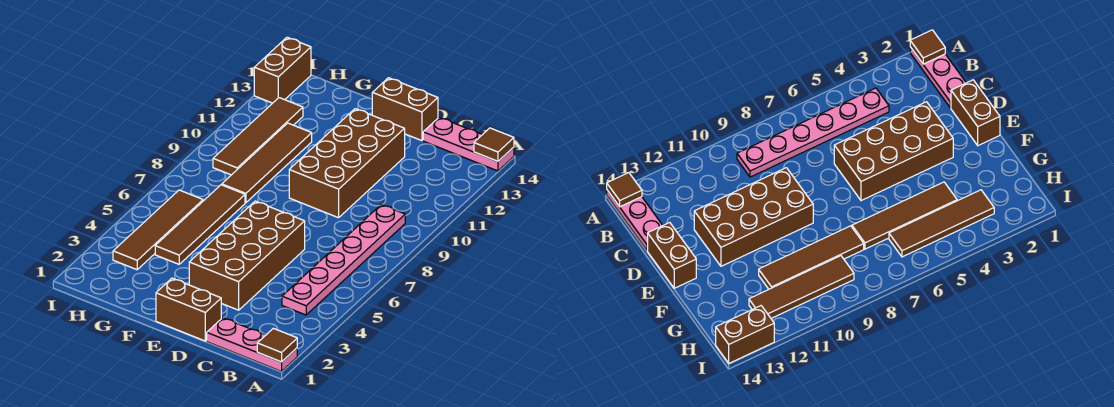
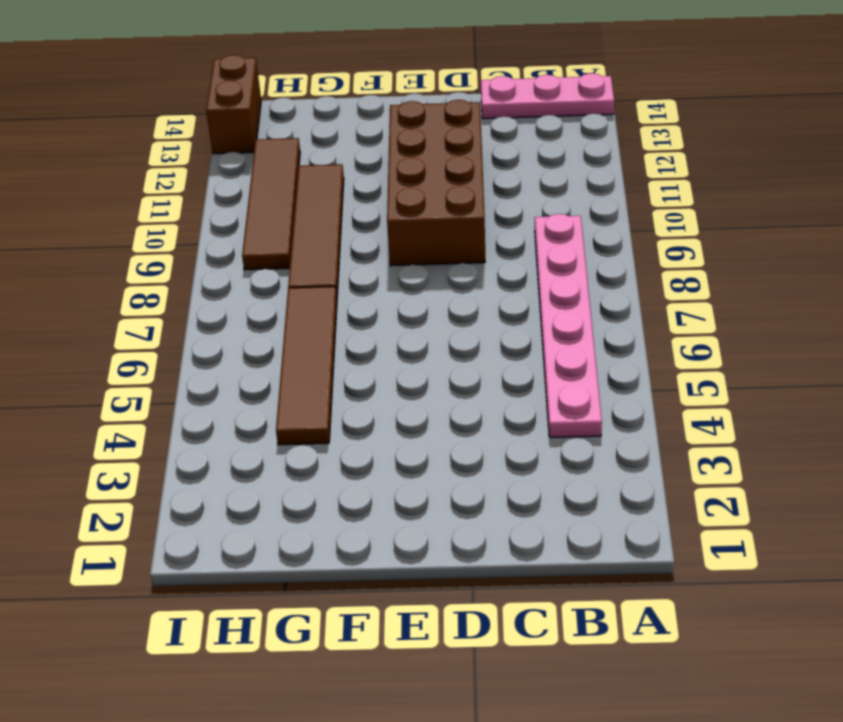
none -> pink plate A1:C1 level 1
none -> brown brick D1:E1 level 1
none -> brown brick D3:E6 level 1

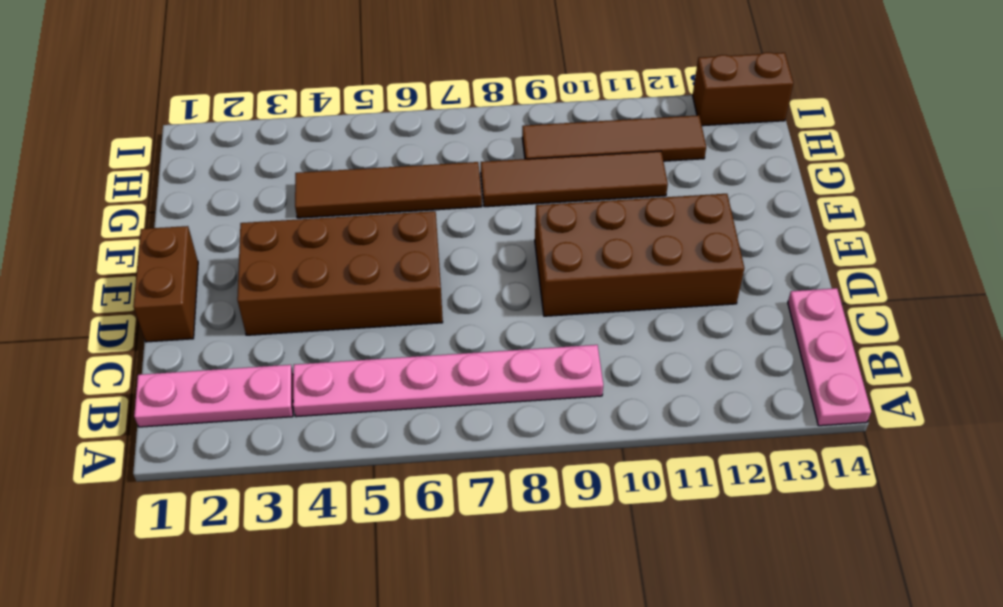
pink plate B1:B3 level 1 -> pink plate A1:C1 level 1
none -> brown brick D14:E14 level 1
none -> brown tile H3:H6 level 1
none -> brown tile A1 level 2

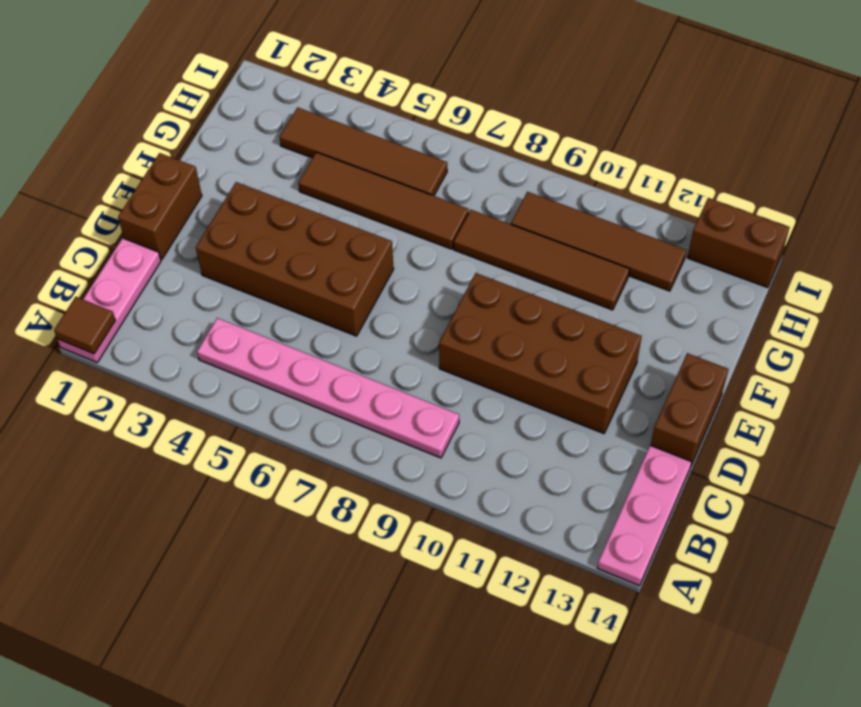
none -> brown tile A14 level 2

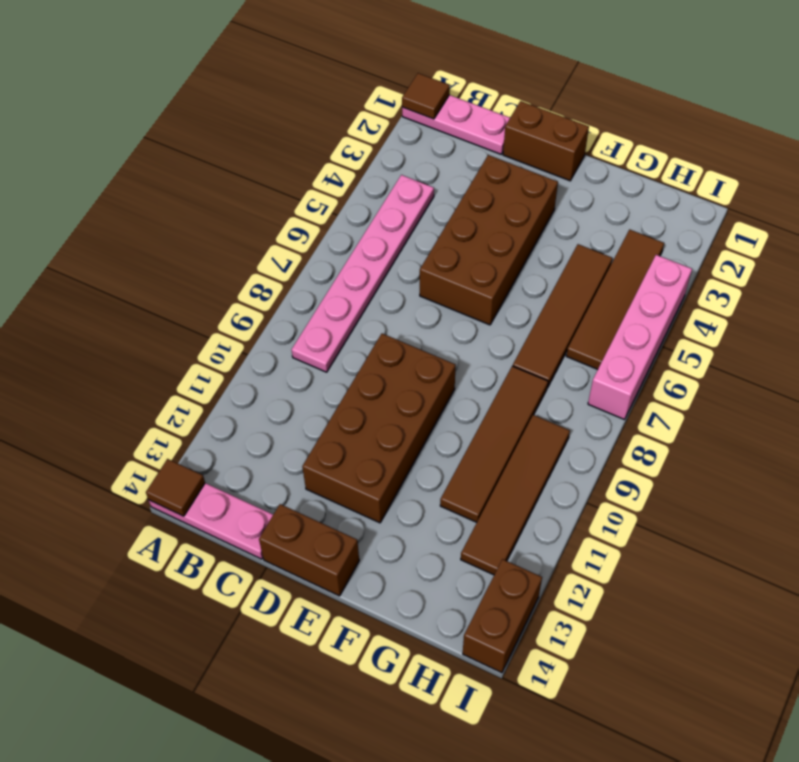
pink brick I4:I7 level 1 -> none

